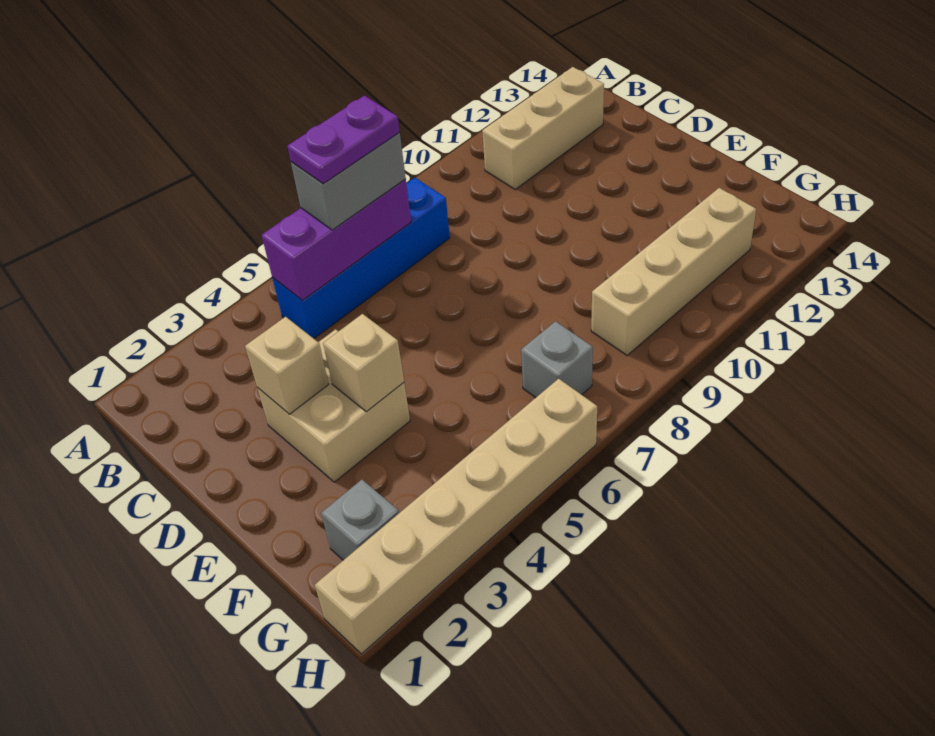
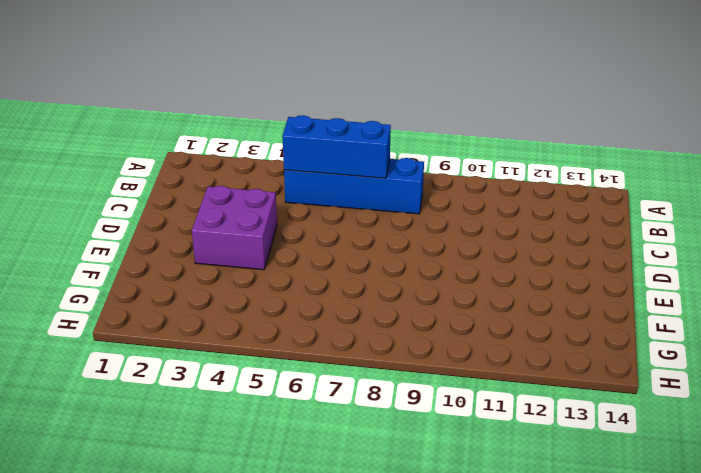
blue brick B5:B7 level 2 -> purple brick B5:B7 level 2
purple brick D3:E4 level 1 -> tan brick D3:E4 level 1
none -> tan brick B11:B13 level 1
none -> grey brick G2 level 1
none -> grey brick G7 level 1

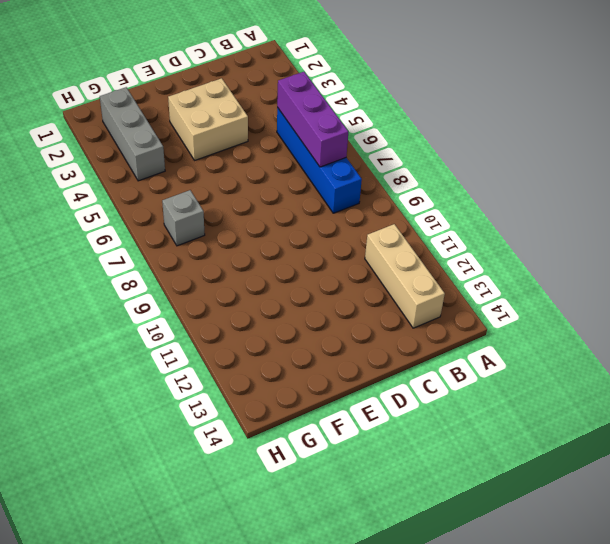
grey brick G2:G4 level 1 -> grey brick G2 level 1
none -> tan brick G9:G12 level 1
none -> tan brick H1:H6 level 1
none -> tan brick D3 level 2

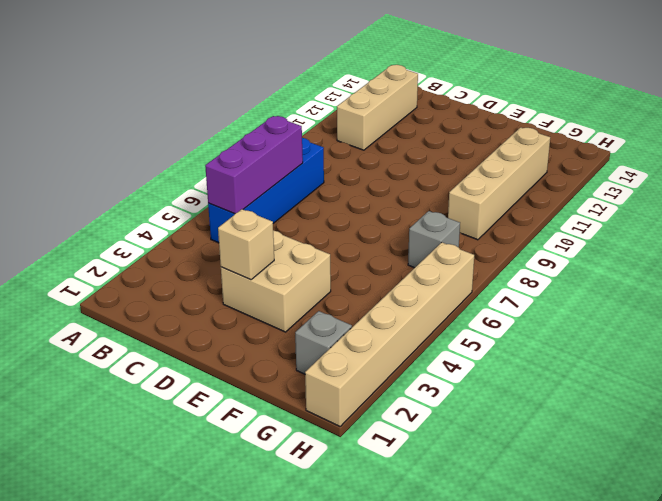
none -> tan brick E4 level 2
none -> grey brick B6:B7 level 3
none -> purple plate B6:B7 level 4

